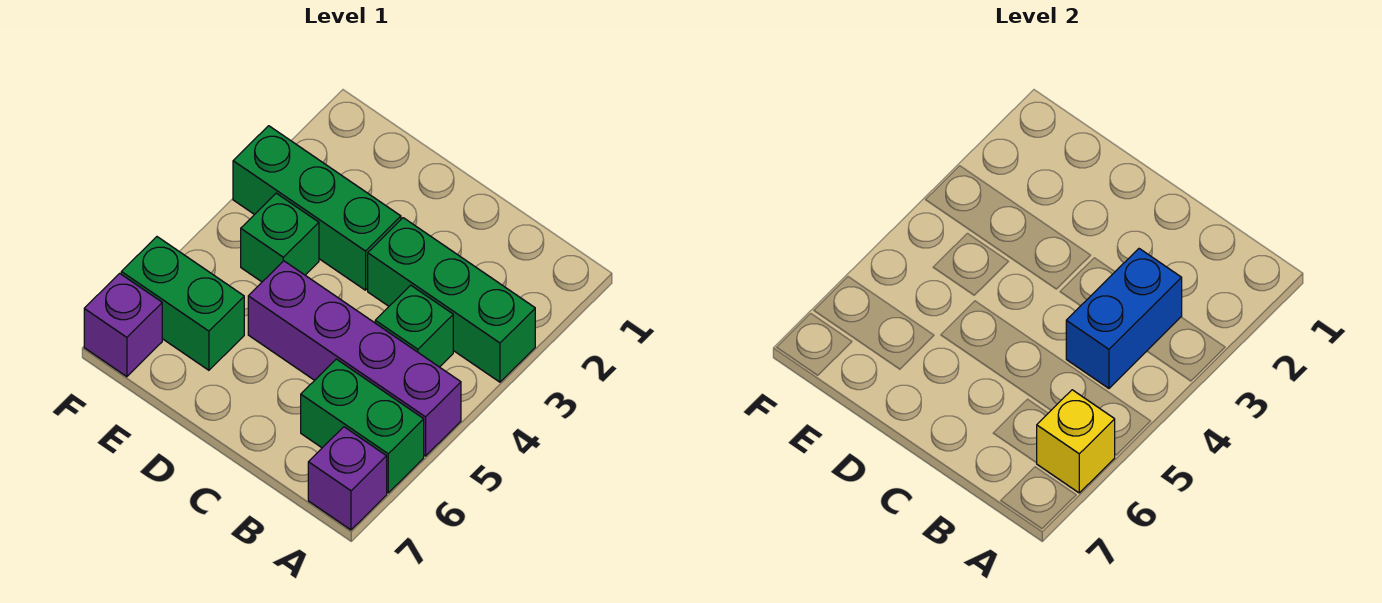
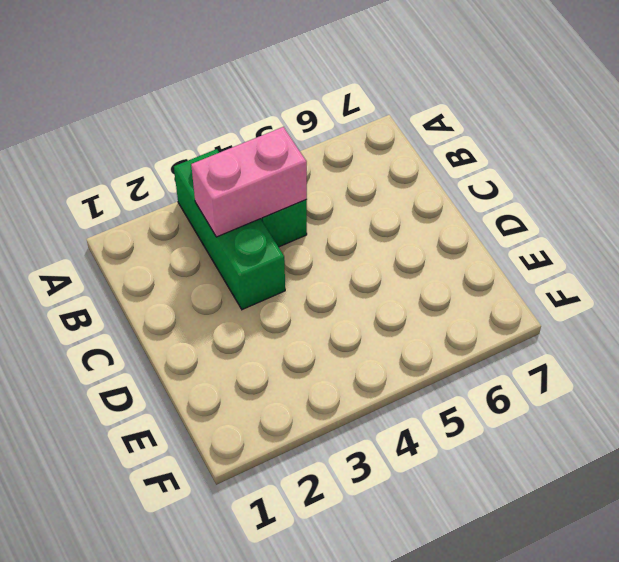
pink brick B3:B4 level 2 -> blue brick B3:B4 level 2
none -> purple brick A5:D5 level 1
none -> green brick A6:B6 level 1

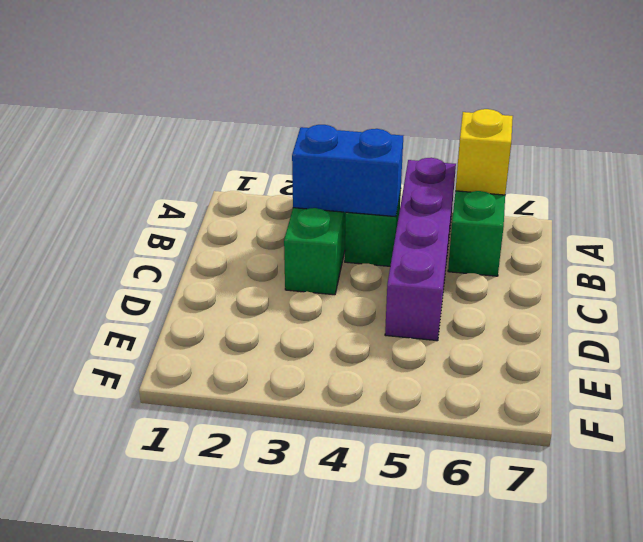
none -> purple brick A7 level 1
none -> green brick D3:F3 level 1

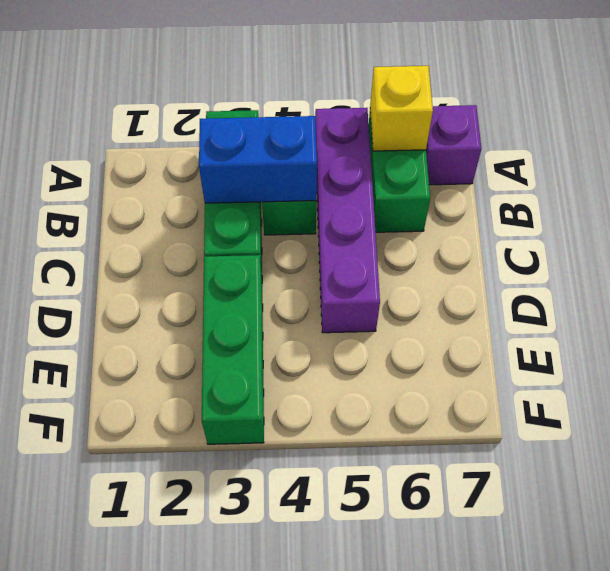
none -> green brick E4 level 1
none -> green brick E6:F6 level 1

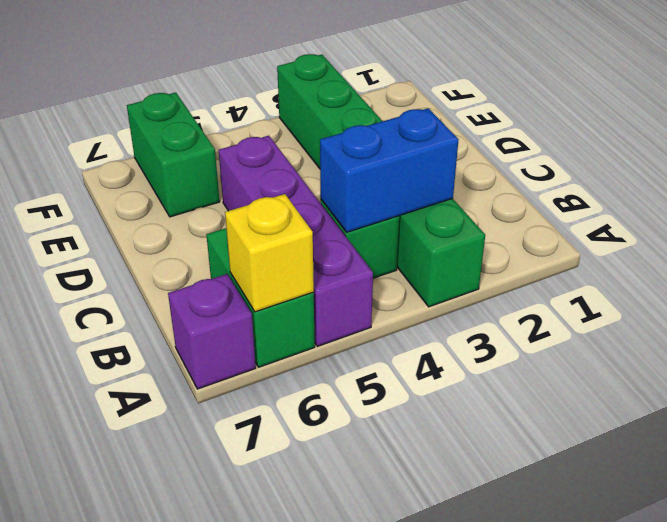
none -> green brick E4 level 1
none -> purple brick F7 level 1

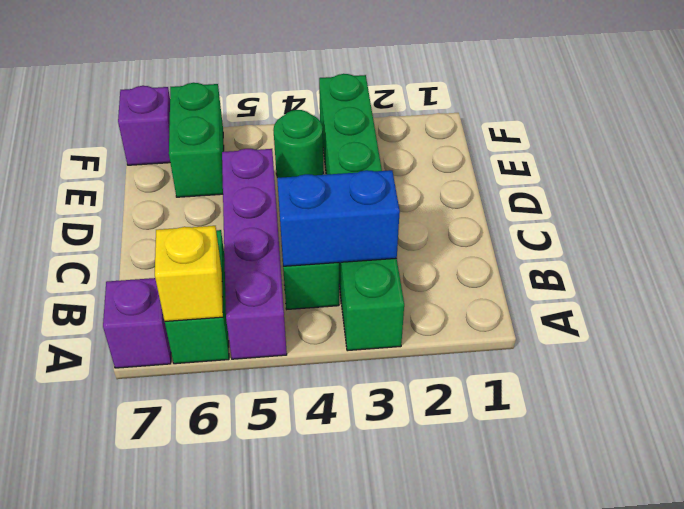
green round brick E4 level 1 -> green brick E4 level 1

